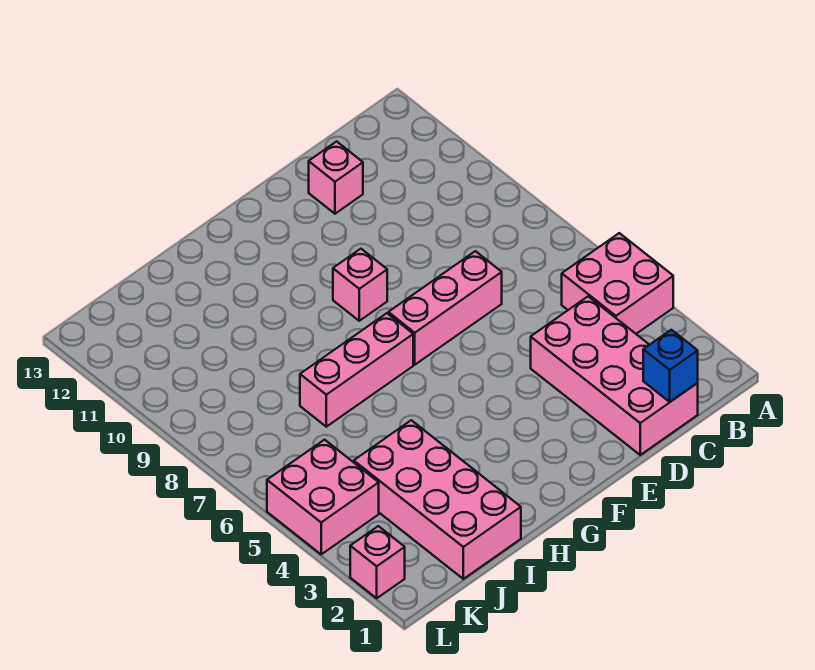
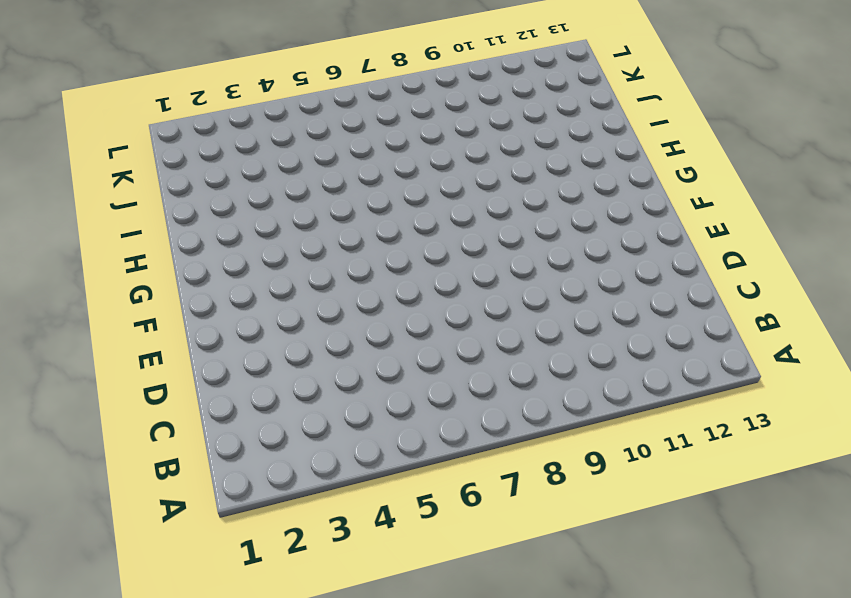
none -> pink brick A4:B5 level 1
none -> pink brick C1:D4 level 1

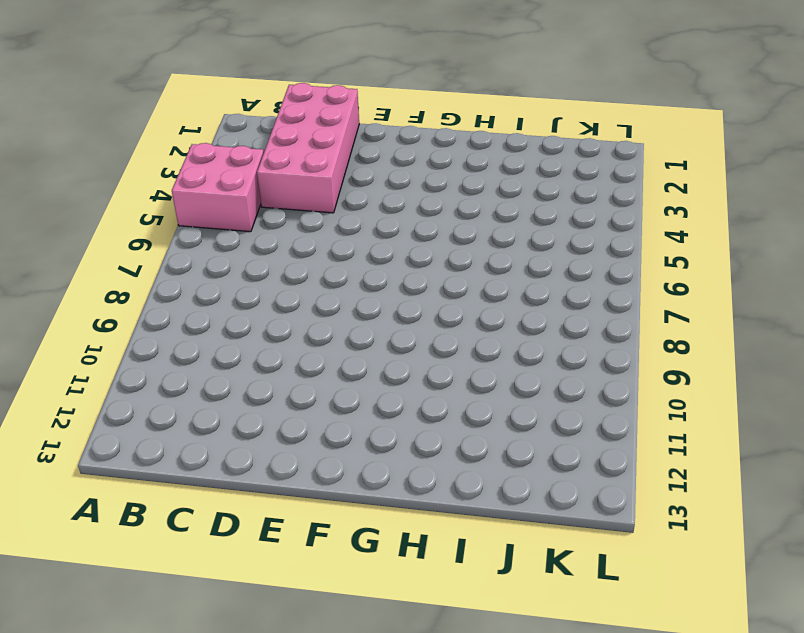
none -> pink brick D7:F7 level 1
none -> pink brick D12 level 1

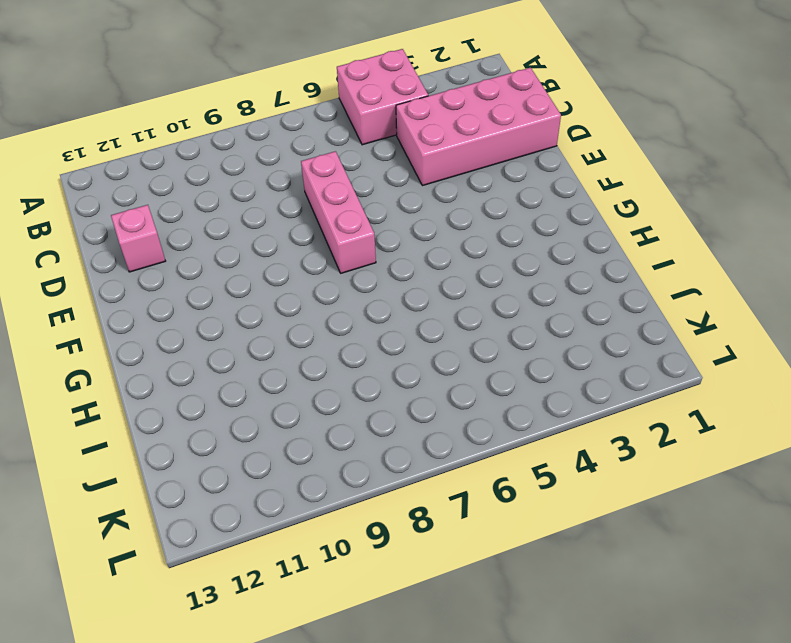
none -> pink brick F9 level 1
none -> pink brick G7:I7 level 1

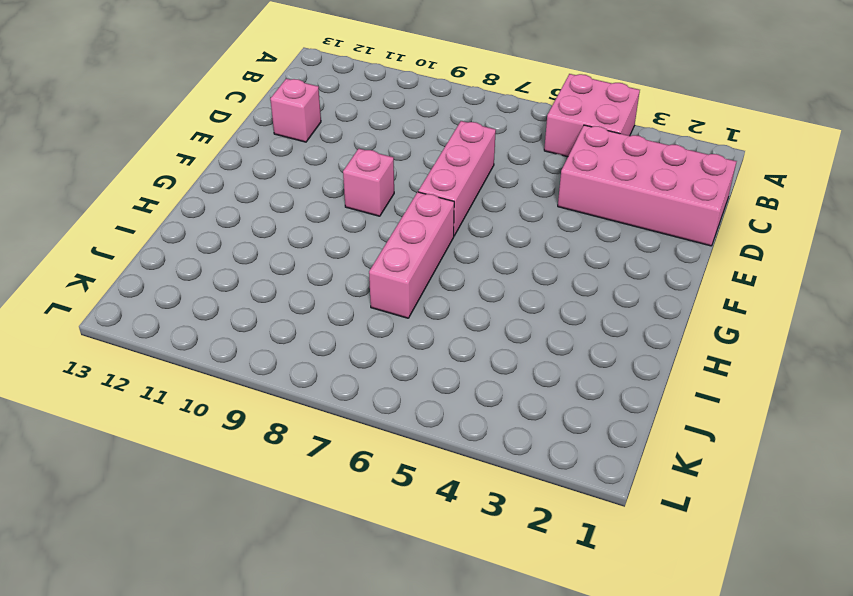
none -> pink brick I1:J4 level 1
none -> pink brick K4:L5 level 1

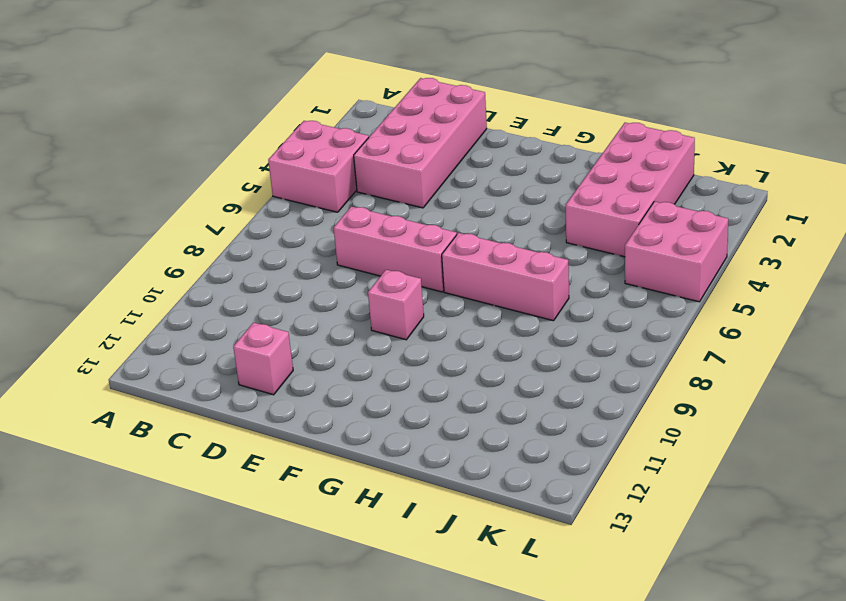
none -> pink brick L2 level 1
none -> blue brick C1 level 2

